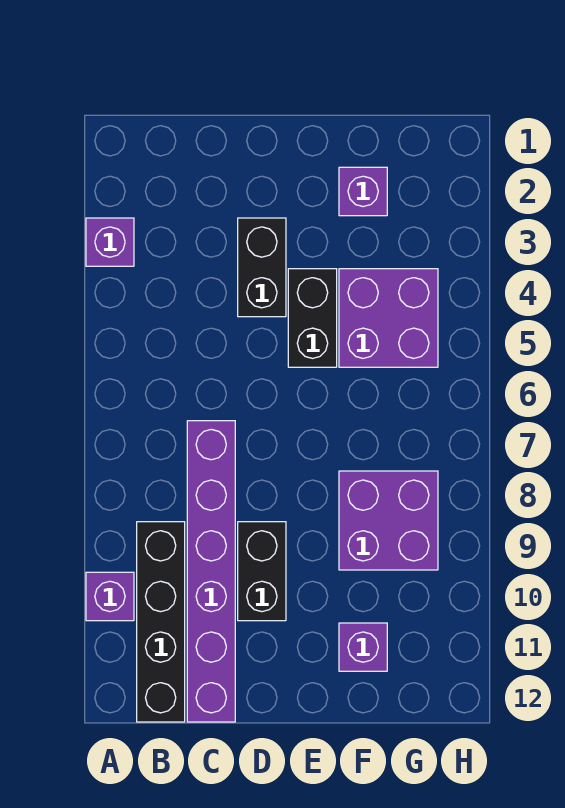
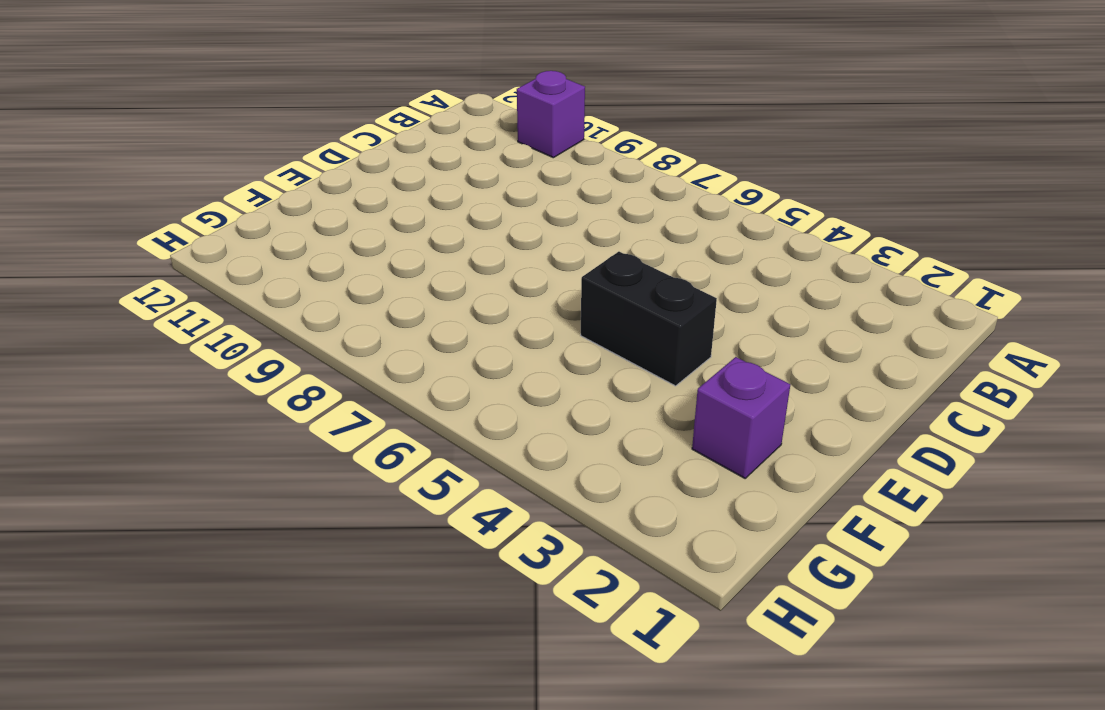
none -> purple brick A3 level 1
none -> black brick B9:B12 level 1

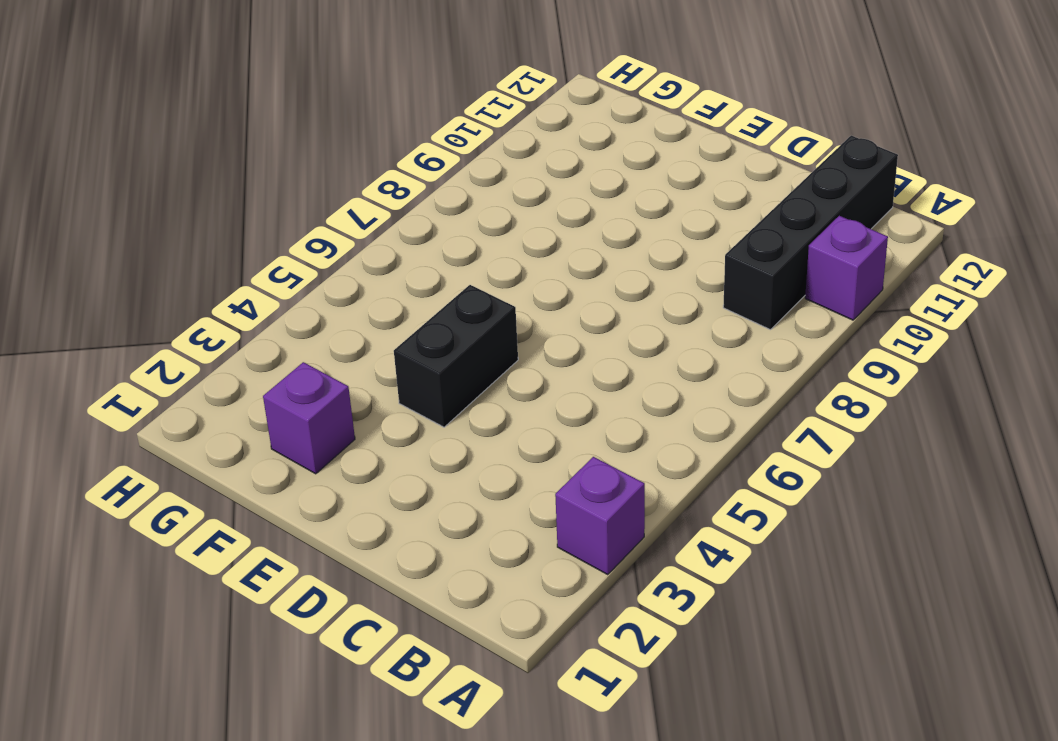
none -> purple brick C7:C12 level 1
none -> black brick D3:D4 level 1

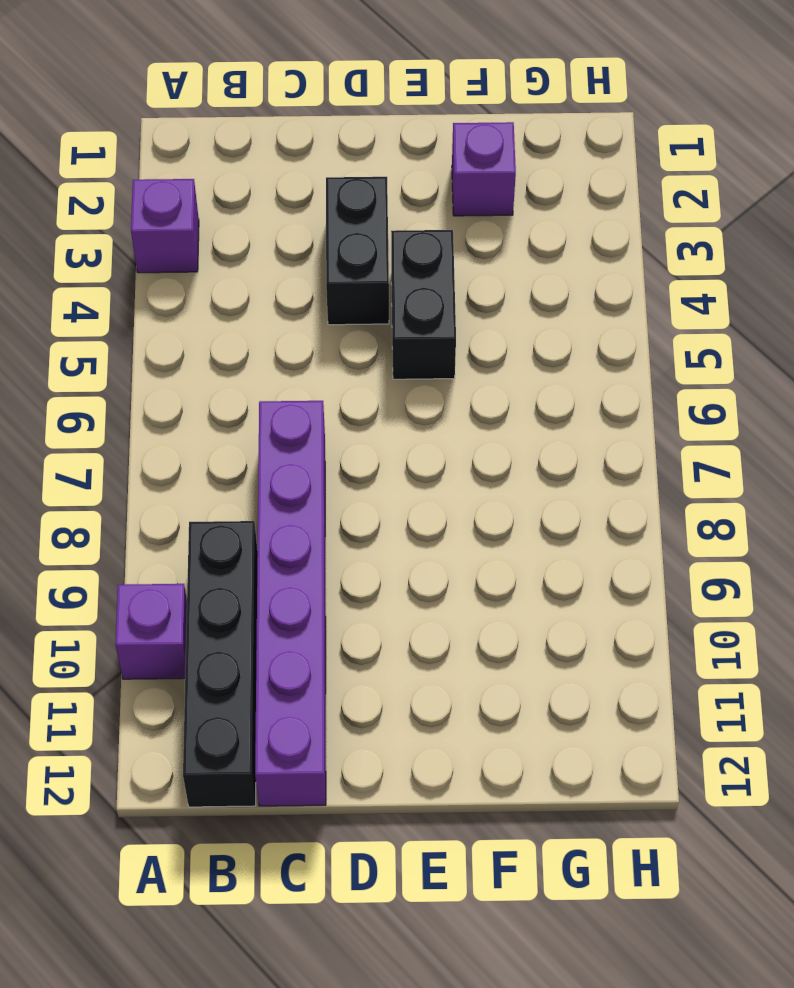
none -> black brick D9:D10 level 1
none -> purple brick F4:G5 level 1

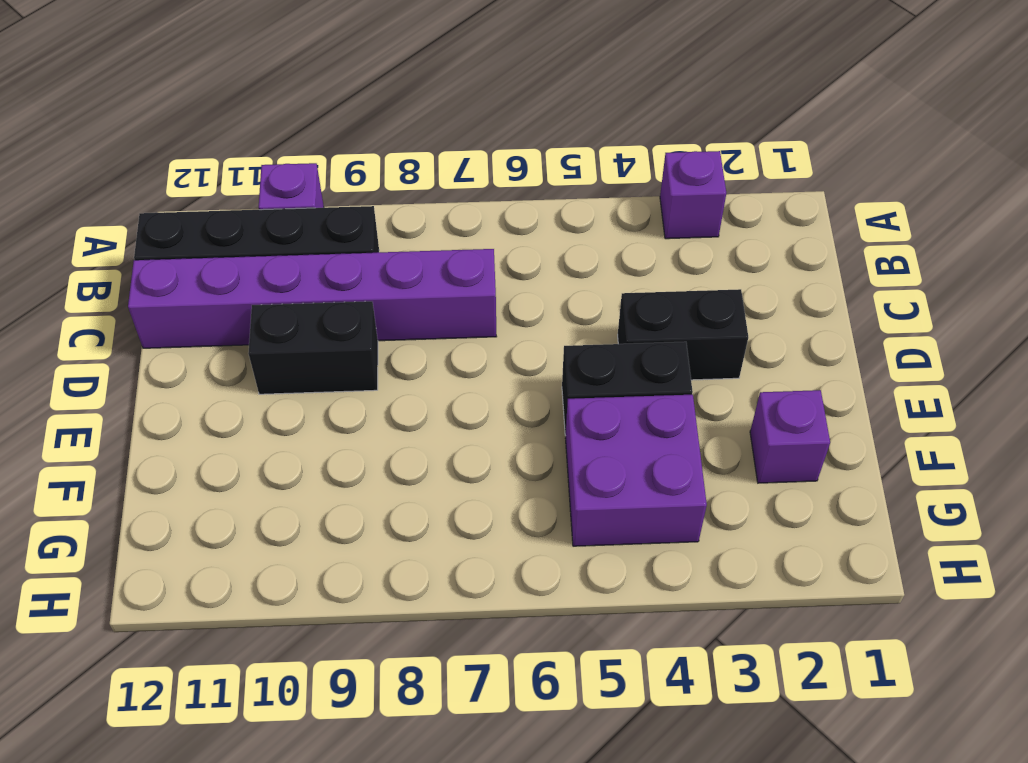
none -> purple brick F8:G9 level 1
none -> purple brick F11 level 1

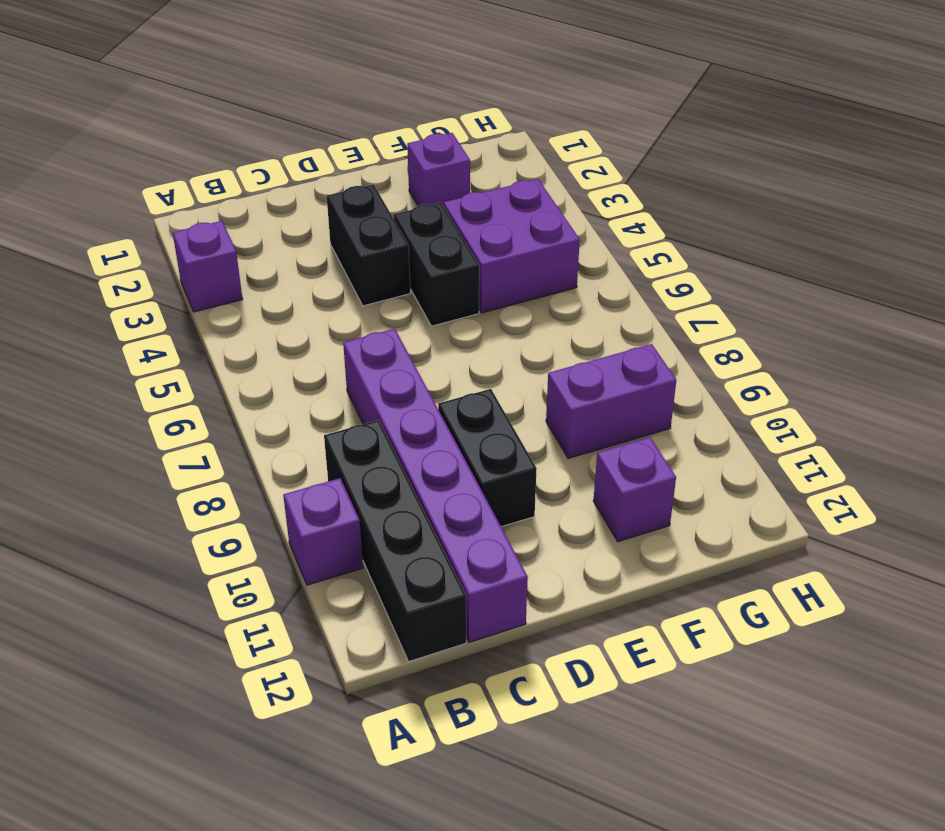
purple brick F9:G9 level 1 -> purple brick F8:G9 level 1

